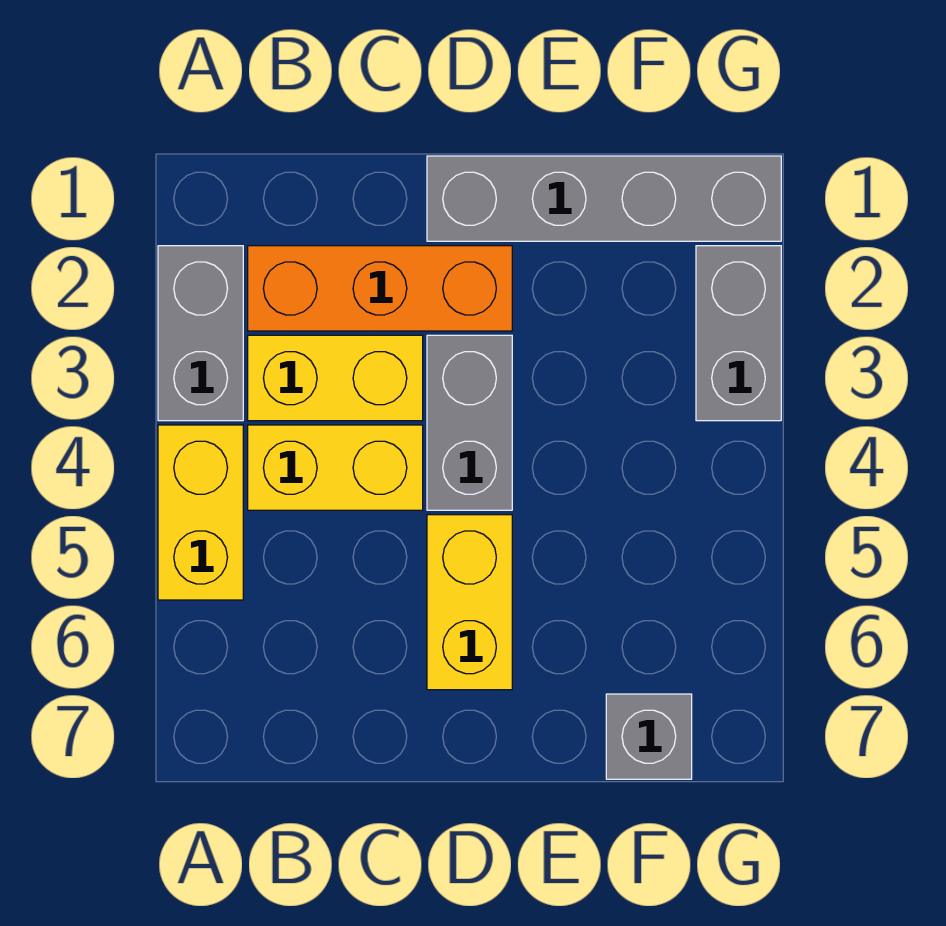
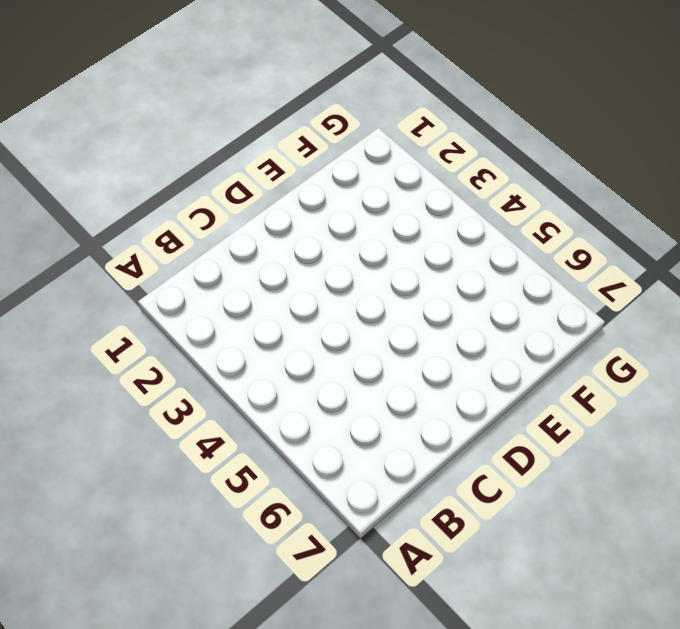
none -> grey brick A2:A3 level 1
none -> yellow brick A4:A5 level 1

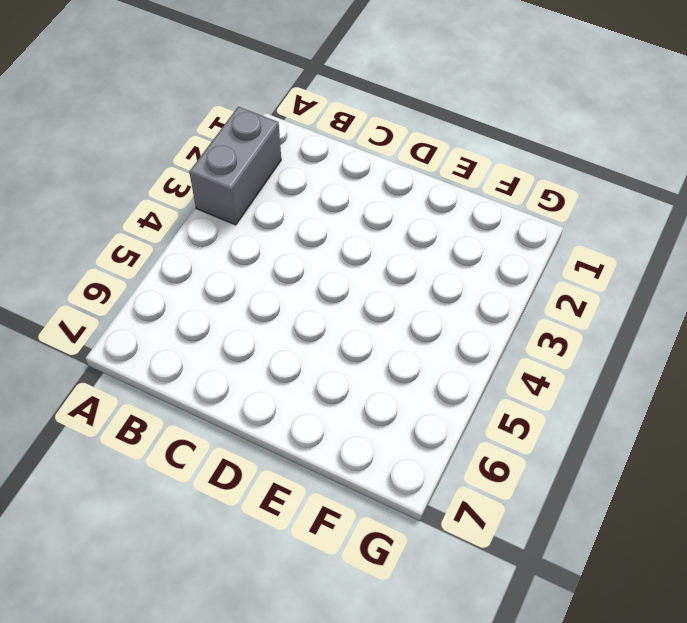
none -> yellow brick A4:A5 level 1
none -> orange brick B2:D2 level 1

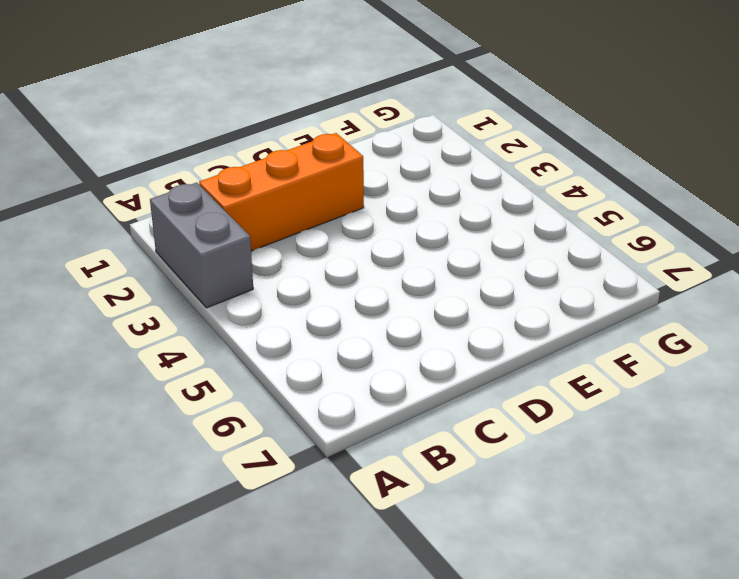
none -> yellow brick A4:A5 level 1
none -> yellow brick B3:C3 level 1

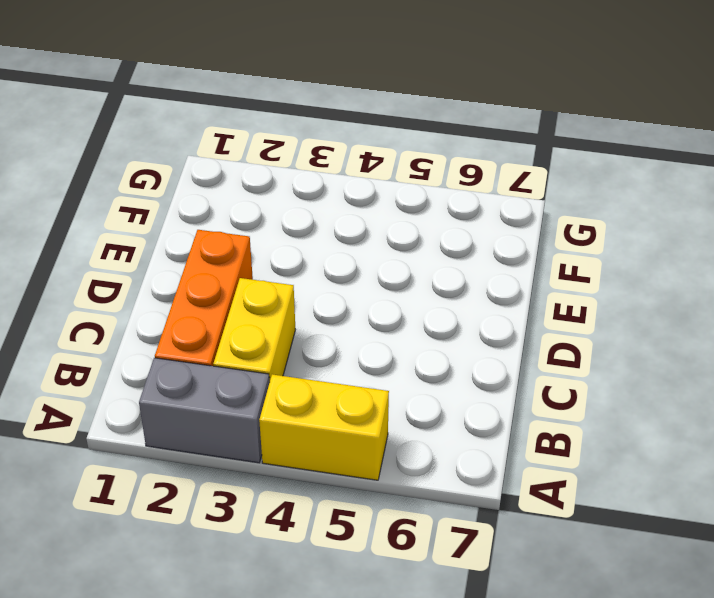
none -> yellow brick B4:C4 level 1
none -> grey brick D1:G1 level 1

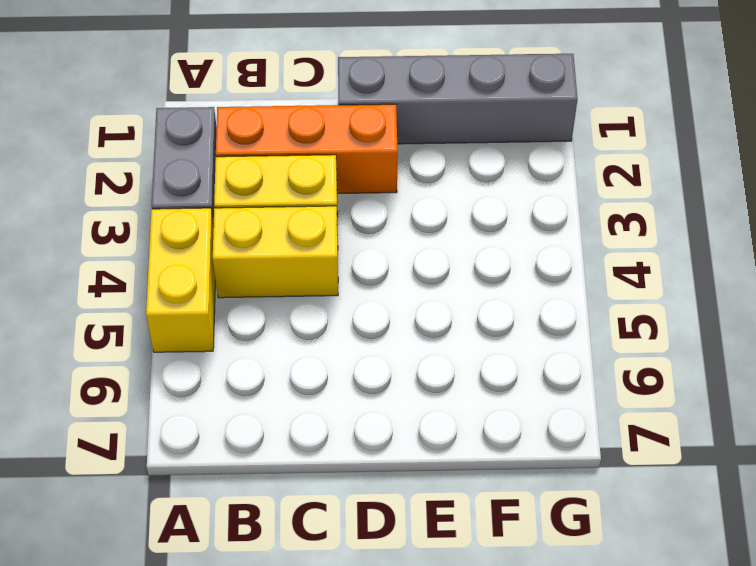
none -> grey brick D3:D4 level 1
none -> yellow brick D5:D6 level 1

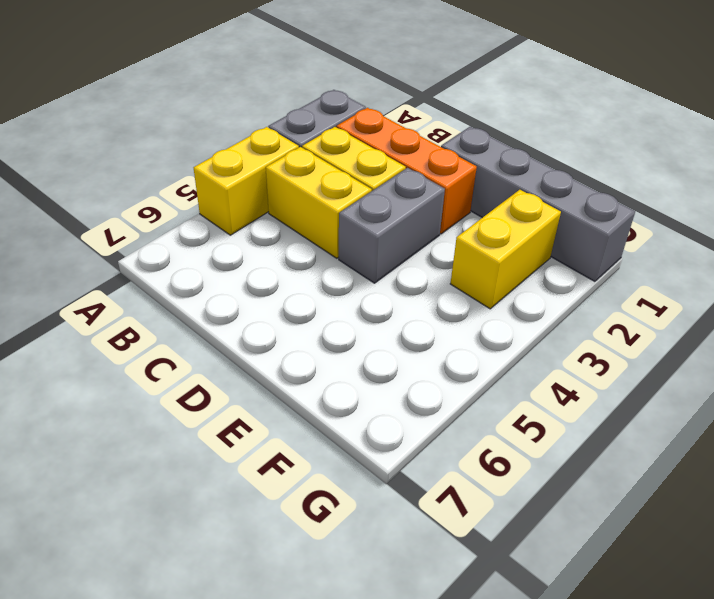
yellow brick F2:F3 level 1 -> yellow brick D5:D6 level 1
none -> grey brick F7 level 1
none -> grey brick G2:G3 level 1

